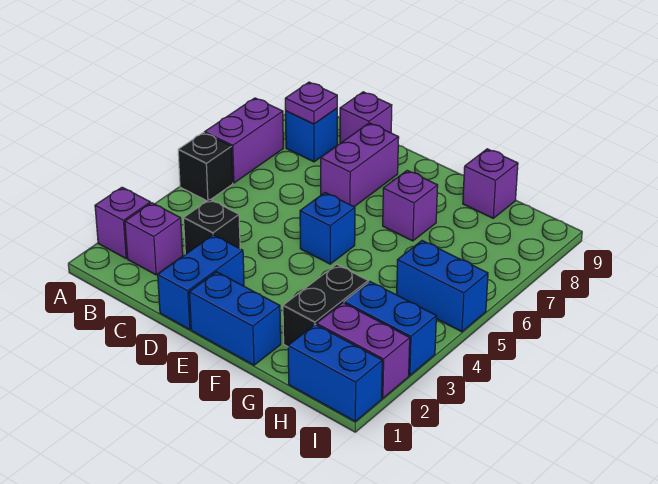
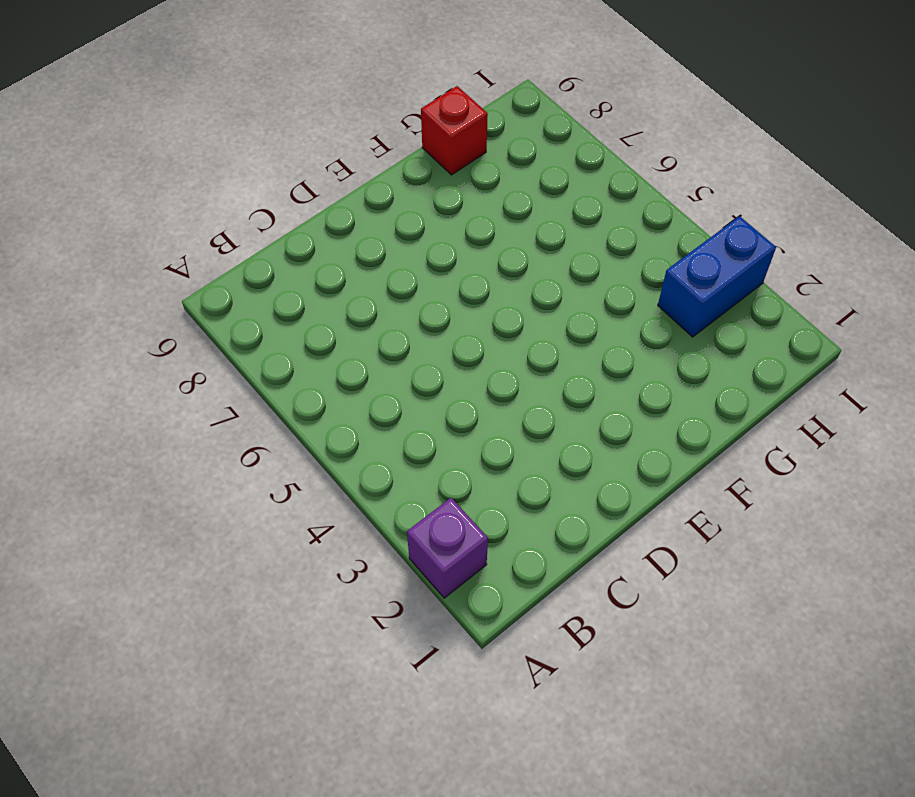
red brick G9 level 1 -> purple brick G9 level 1
none -> black brick A5 level 1
none -> purple brick A6:A7 level 1
none -> purple brick B2 level 1

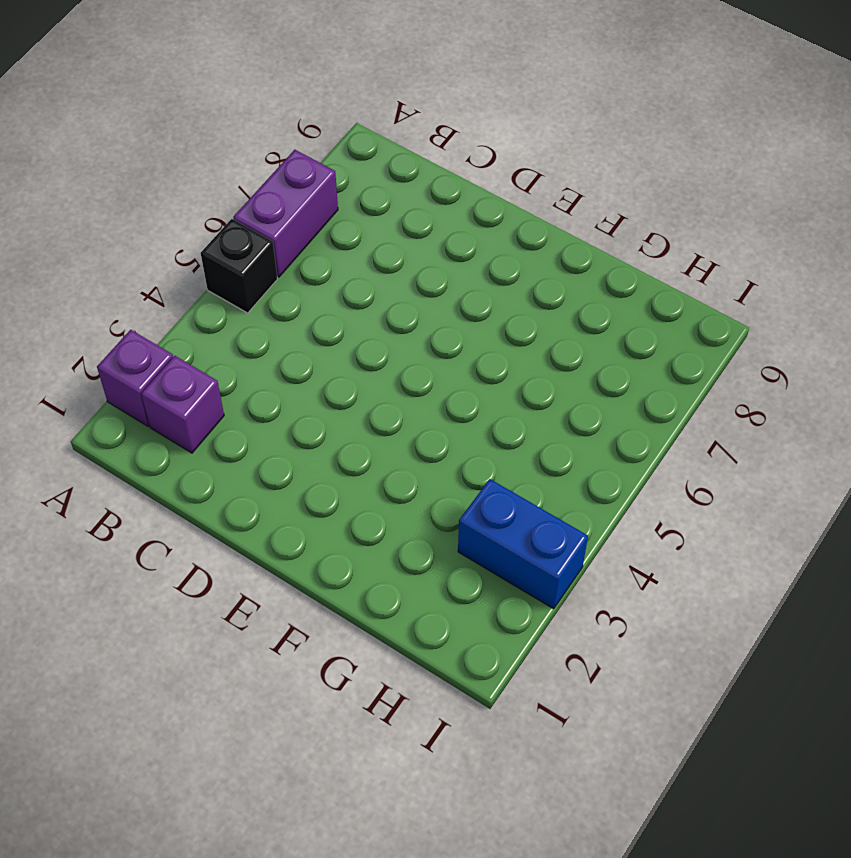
none -> blue brick B8 level 1
none -> black brick C3 level 1
none -> purple brick C9 level 1

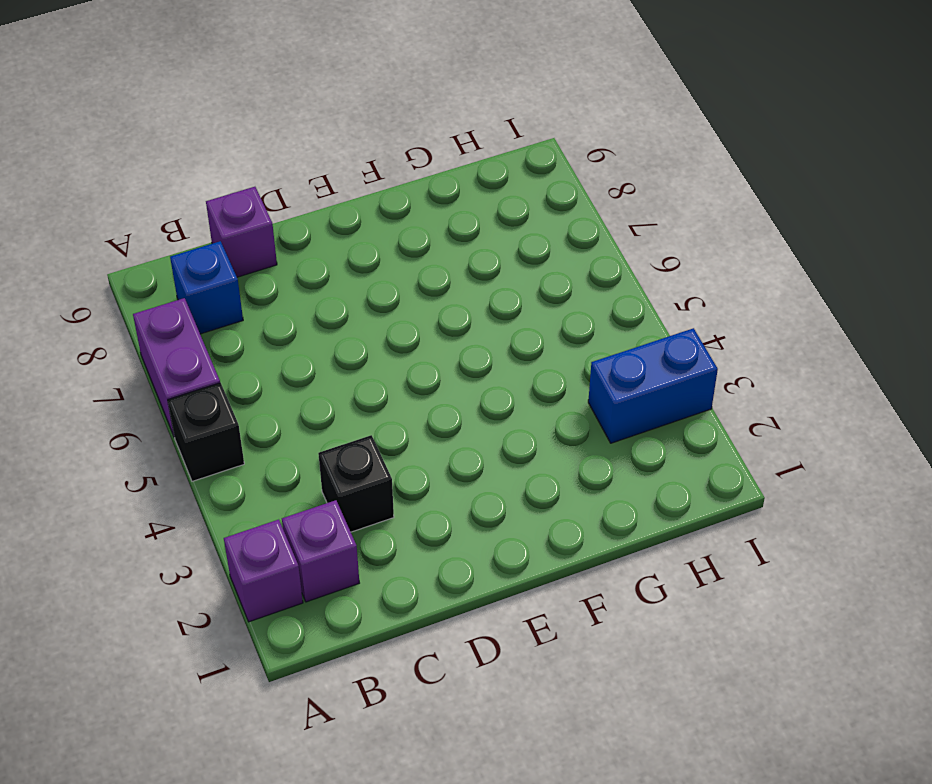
none -> blue brick D1:D2 level 1
none -> purple brick D7:D8 level 1
none -> blue brick E1:F1 level 1

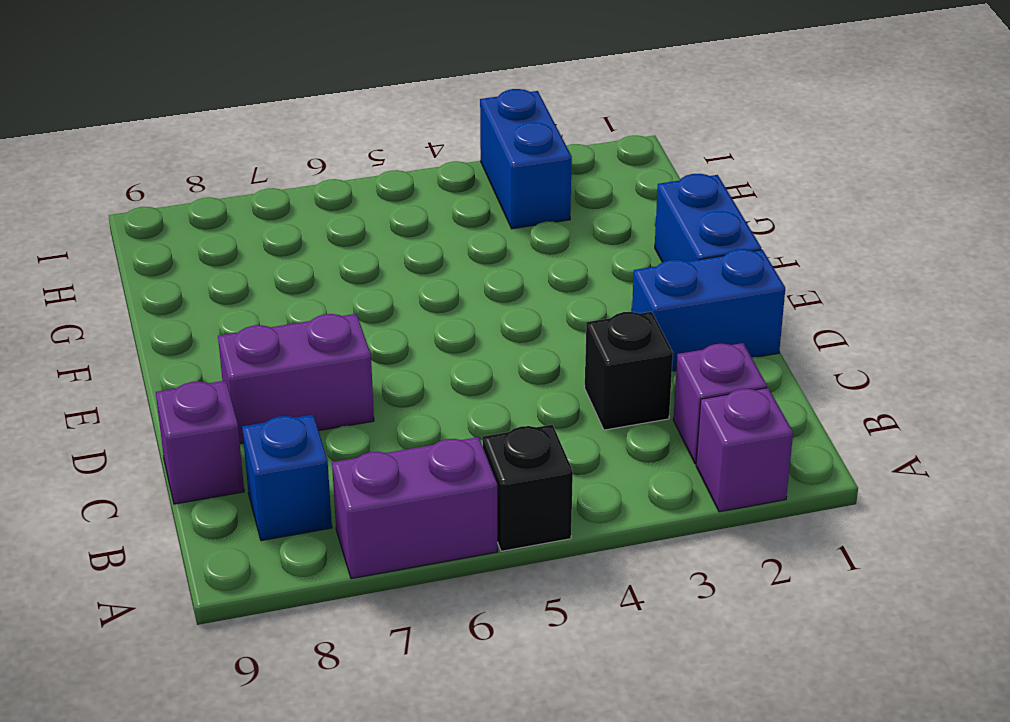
none -> blue brick E5 level 1
none -> purple brick F7 level 1
none -> black brick G2:G3 level 1

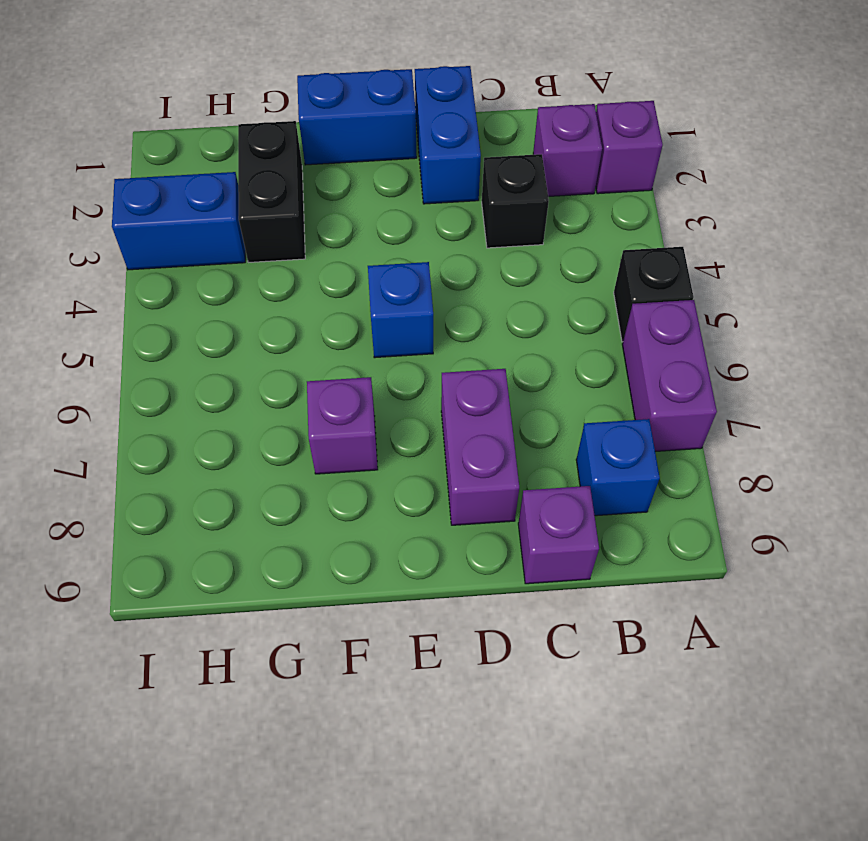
none -> purple brick G9 level 1
none -> blue brick H1:I1 level 1
none -> purple brick H2:I2 level 1

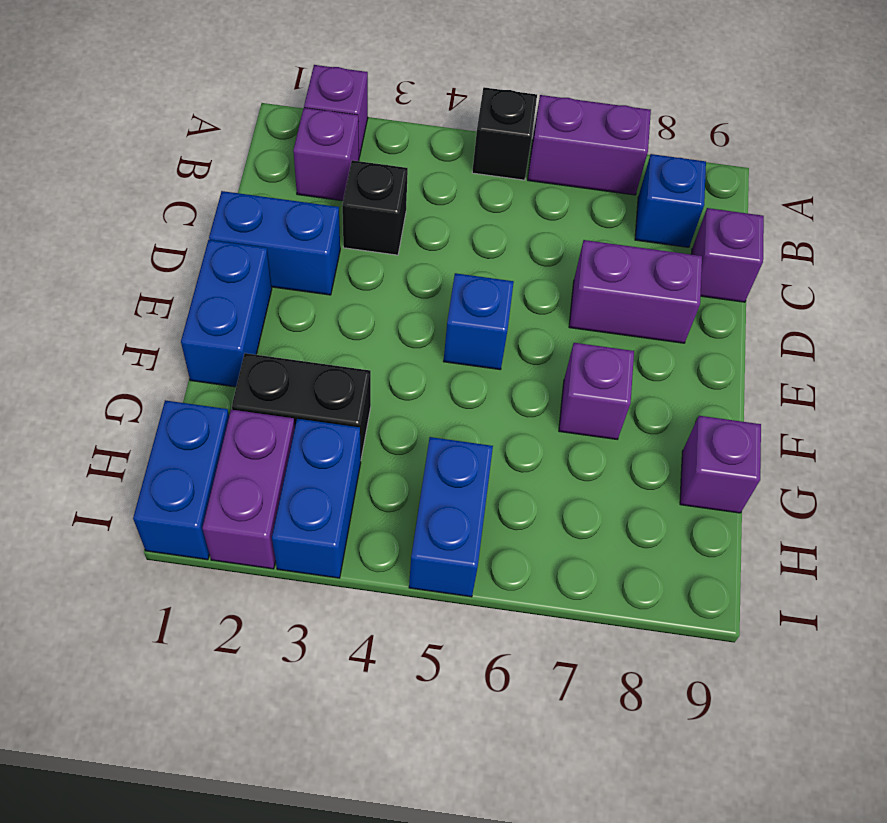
none -> purple plate B8 level 2

